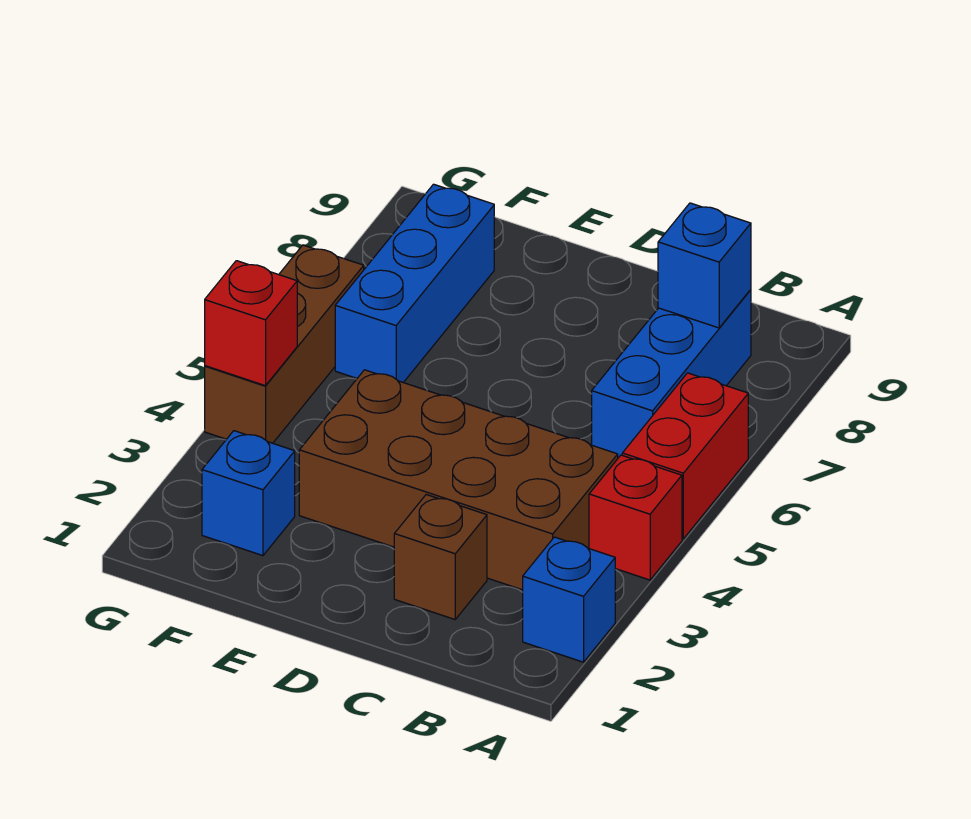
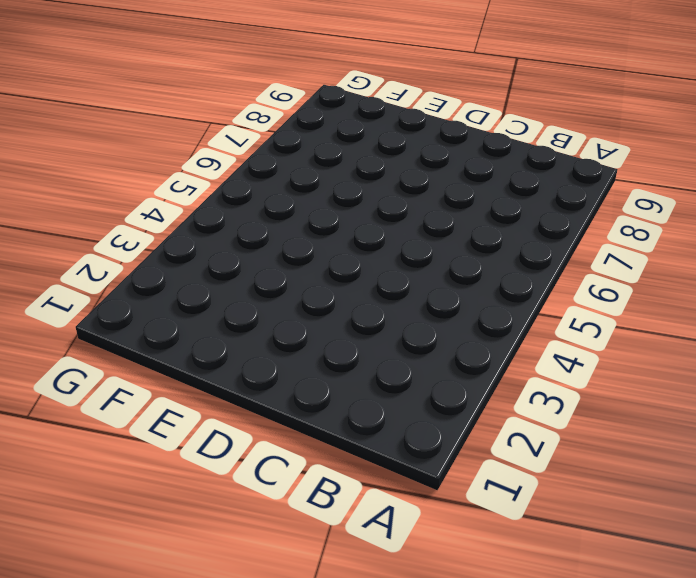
none -> blue brick A2 level 1
none -> red brick A4 level 1

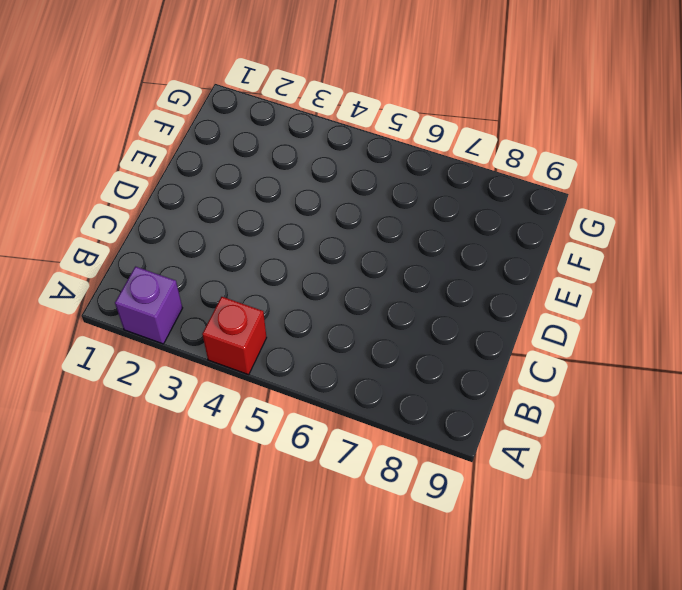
purple brick A2 level 1 -> blue brick A2 level 1
none -> red brick A5:A6 level 1
none -> brown brick B3:E4 level 1

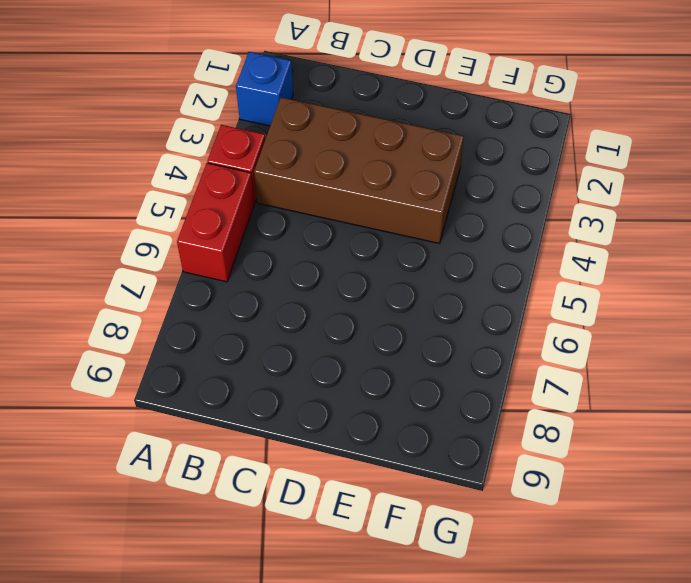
none -> blue brick B6:B8 level 1
none -> brown brick C2 level 1

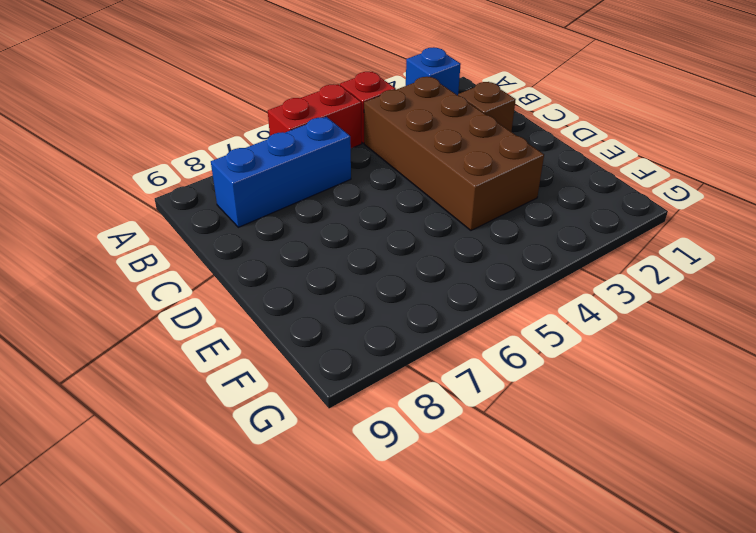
none -> blue brick F2 level 1
none -> blue brick F6:F8 level 1

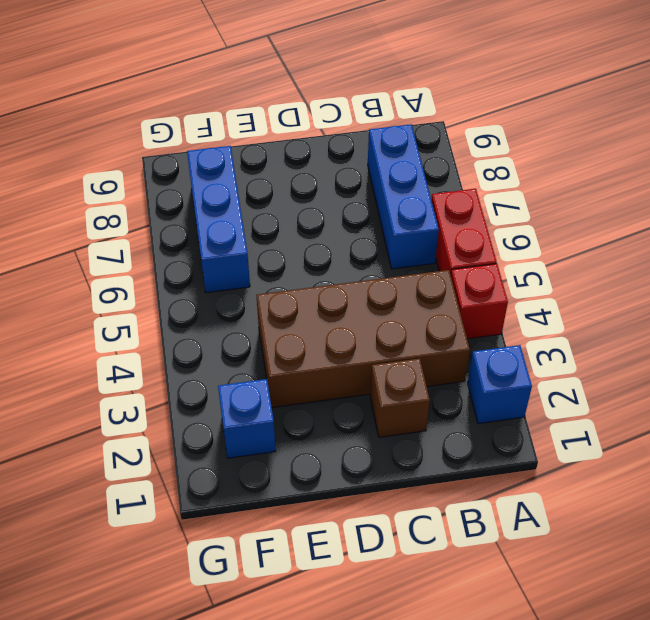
none -> brown brick G4:G6 level 1
none -> blue brick B8 level 2

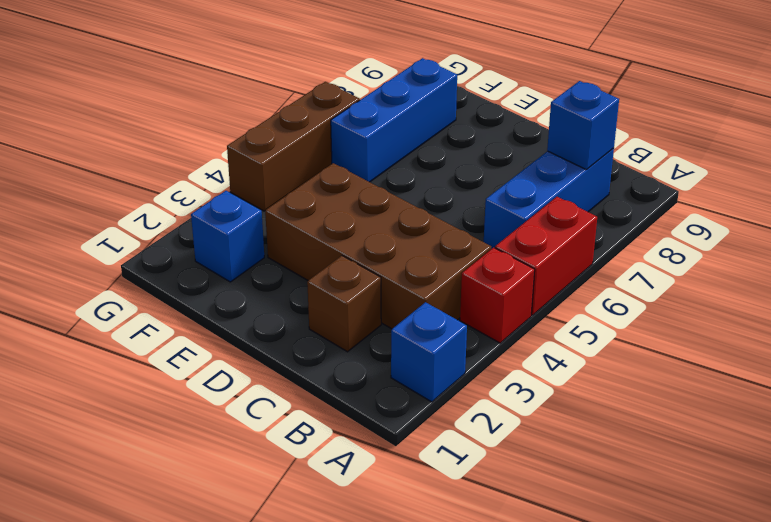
none -> red brick G4 level 2

